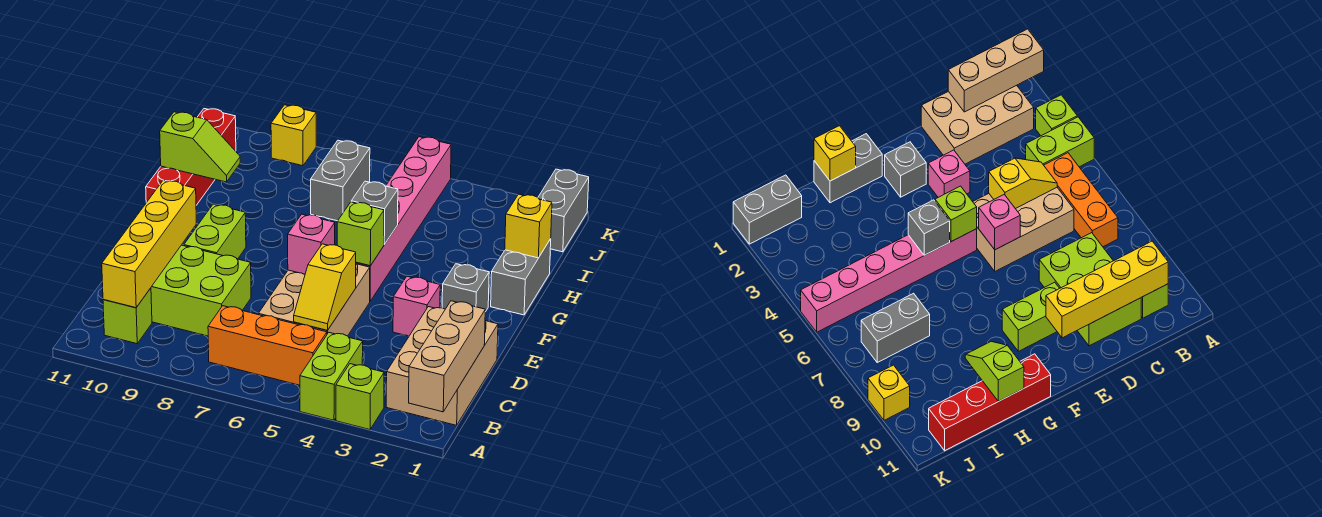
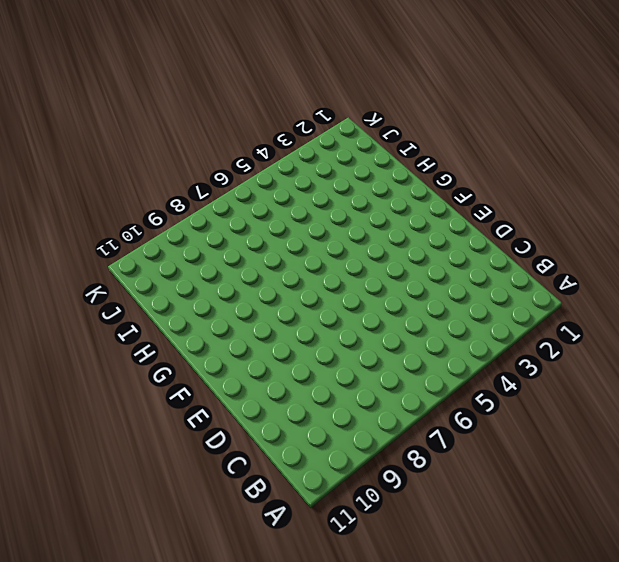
none -> lime brick A3 level 1
none -> lime brick A4:B4 level 1
none -> tan brick B1:D2 level 1

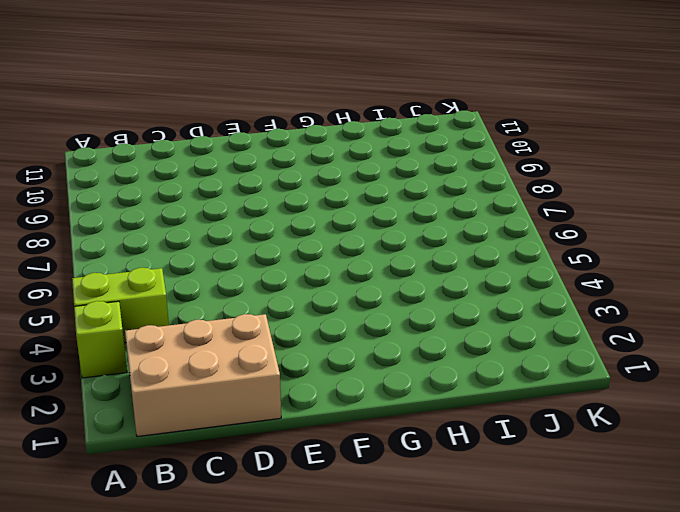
none -> orange brick B5:B7 level 1
none -> lime brick B10 level 1
none -> tan brick C5:E6 level 1

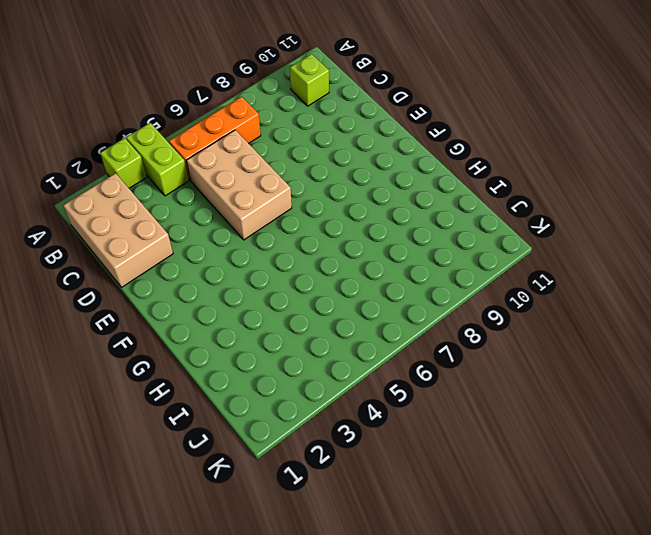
none -> lime brick C8:D10 level 1
none -> pink brick E3 level 1
none -> lime brick E9:F9 level 1

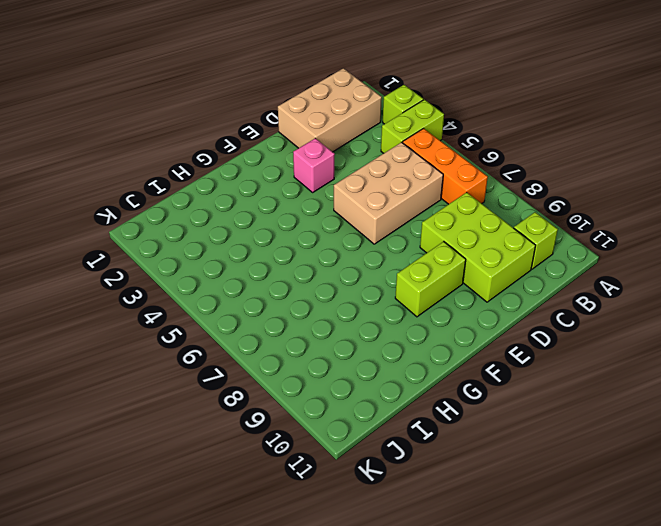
none -> grey brick F2 level 1
none -> pink brick F5:K5 level 1
none -> grey brick G1:H1 level 1

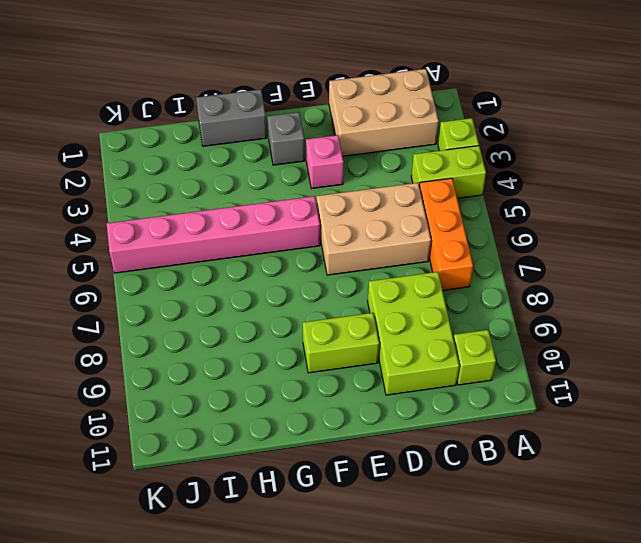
none -> red brick G11:J11 level 1
none -> grey brick I7:J7 level 1
none -> grey brick J1:K1 level 1

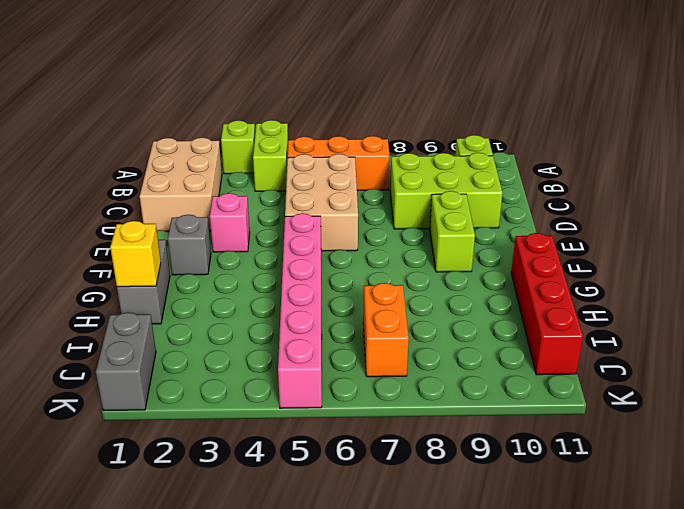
orange brick I7:J7 level 1 -> grey brick I7:J7 level 1
none -> yellow brick K9 level 1
none -> tan brick A1:C1 level 2
none -> yellow brick B10:E10 level 2

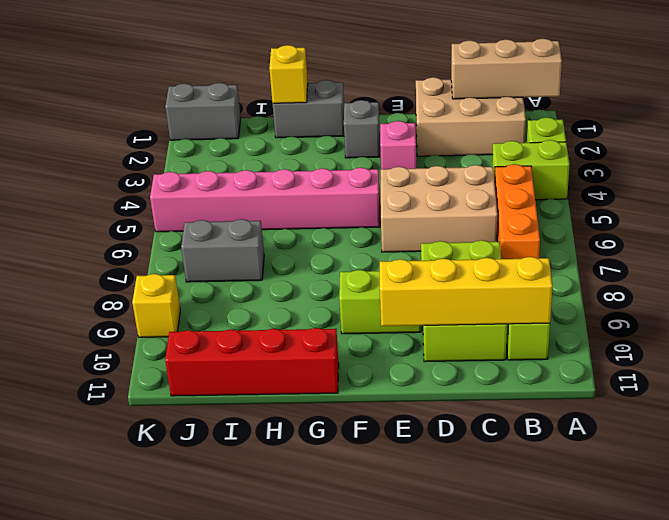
none -> yellow slope C5:D5 level 2 top D
none -> pink brick E6 level 2
none -> lime brick F5 level 2

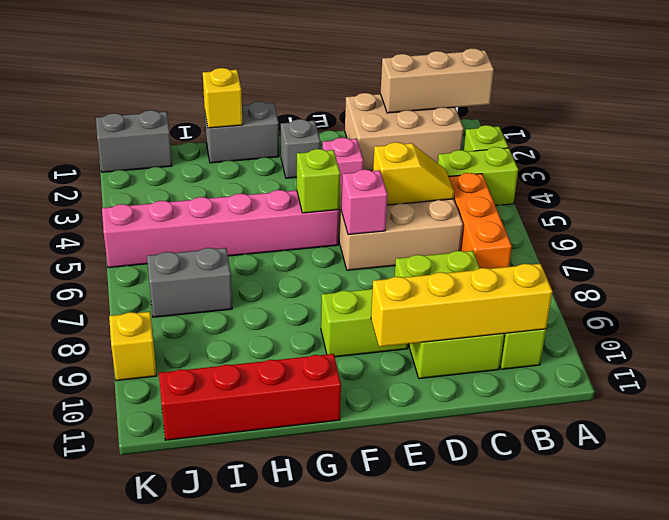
none -> grey brick G5 level 2
none -> lime slope H10:H11 level 2 top 11

